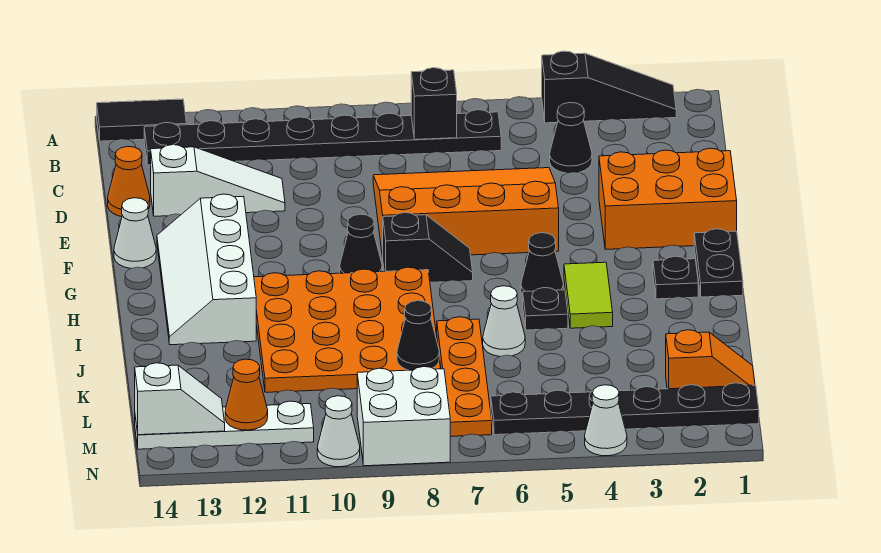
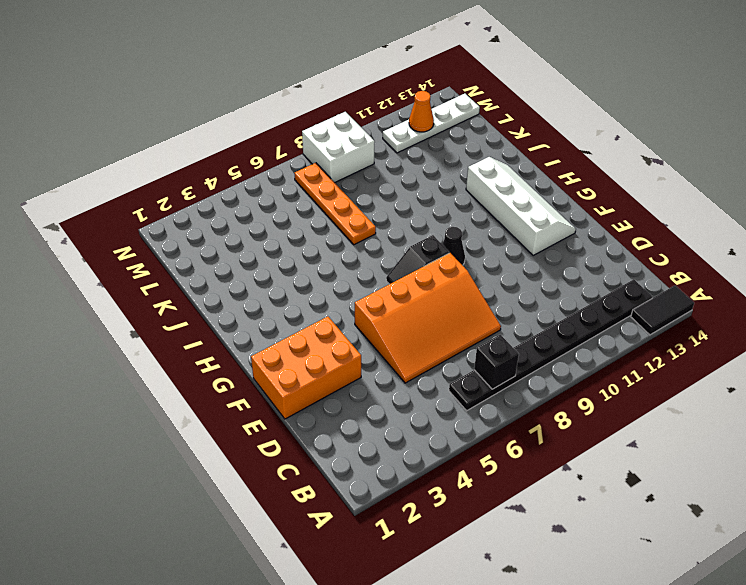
none -> black slope A2:A4 level 1 top 4
none -> black cone C4 level 1
none -> white slope D11:D13 level 1 top 13
none -> orange cone D14 level 1

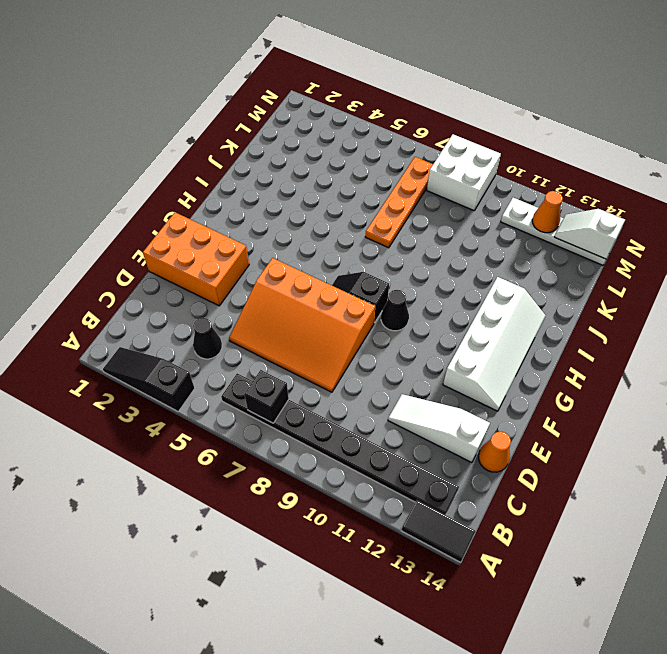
none -> white cone F14 level 1
none -> black plate G1:H1 level 1
none -> black plate H2 level 1
none -> lime tile H4:I4 level 1

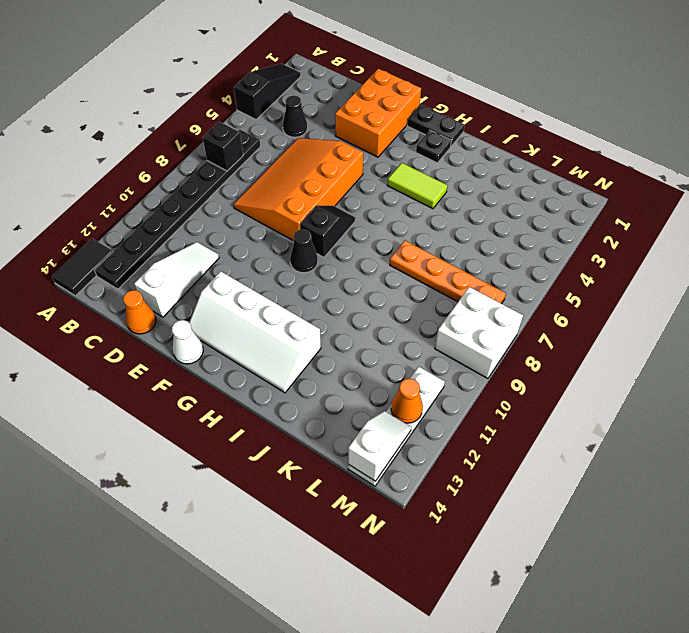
none -> black cone H5 level 1
none -> orange plate H8:K11 level 1
none -> black plate I5 level 1
none -> white cone J6 level 1

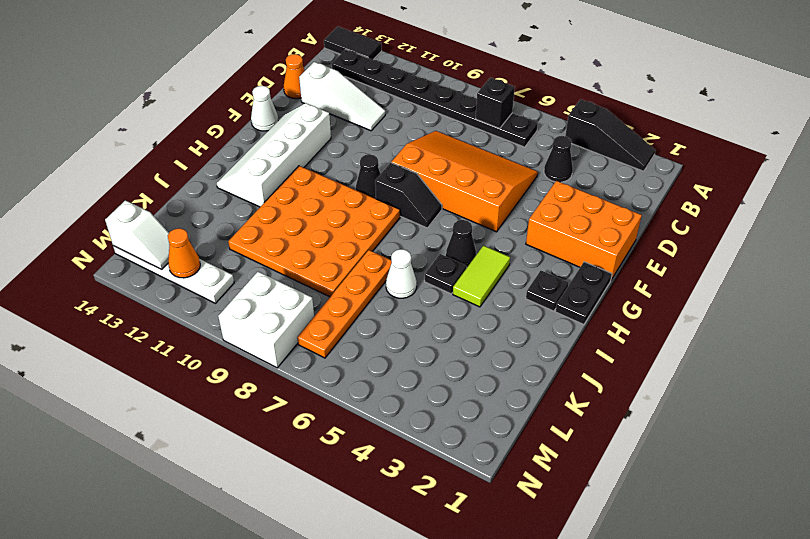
none -> orange slope L1:L2 level 1 top 2
none -> black plate M1:M6 level 1
none -> white cone N4 level 1
none -> white cone N10 level 1

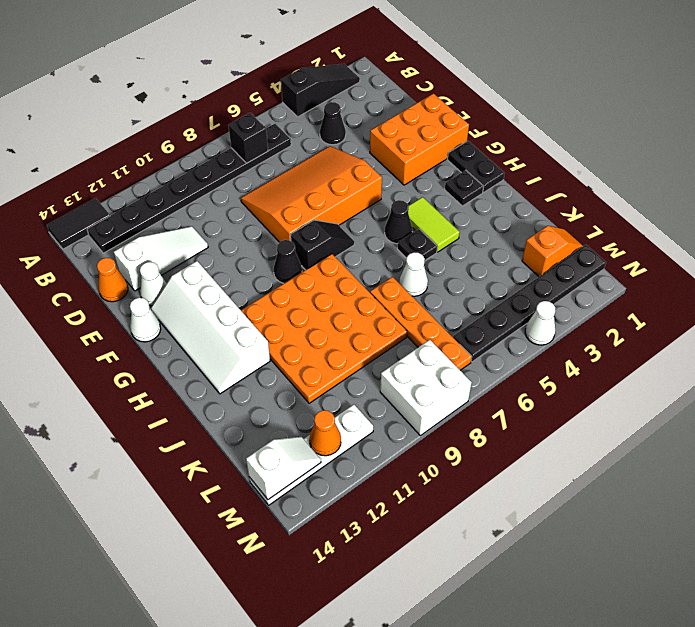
white cone E13 level 1 -> white cone N10 level 1
none -> black cone K8 level 2

